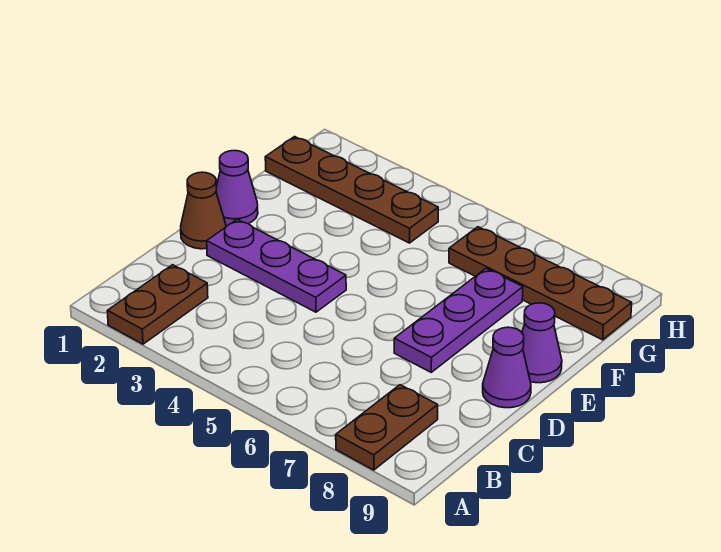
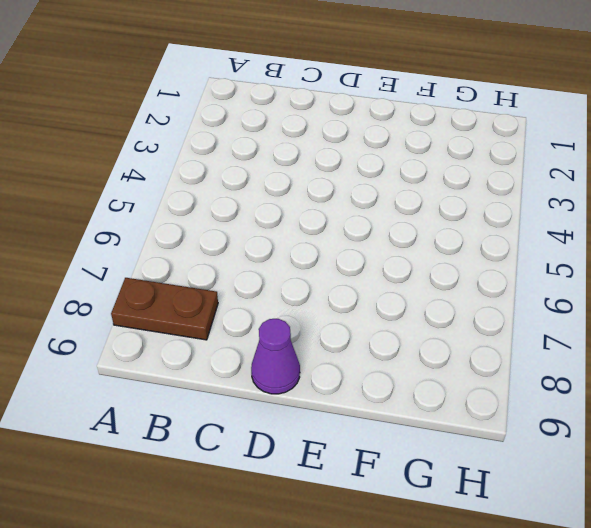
none -> brown plate A2:B2 level 1
none -> brown cone D1 level 1

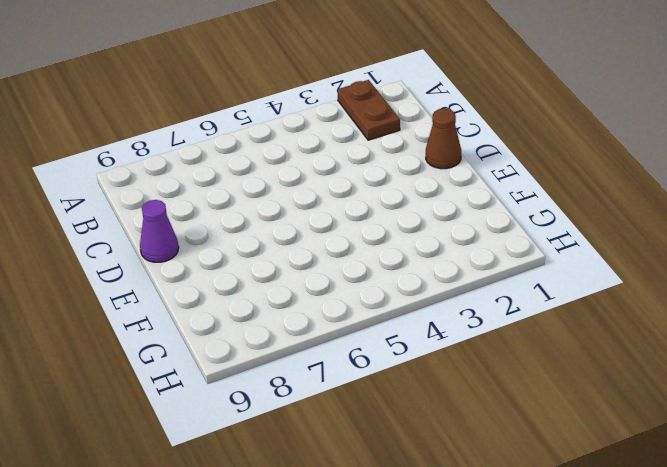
none -> brown plate A8:B8 level 1
none -> purple plate D2:D4 level 1

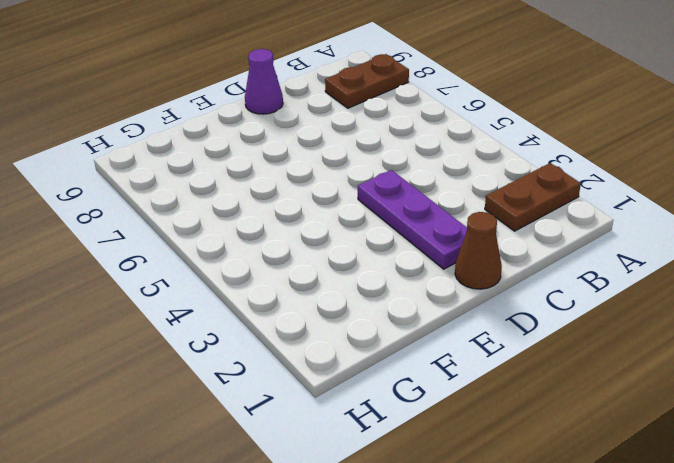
none -> purple plate D7:F7 level 1
none -> purple cone E1 level 1

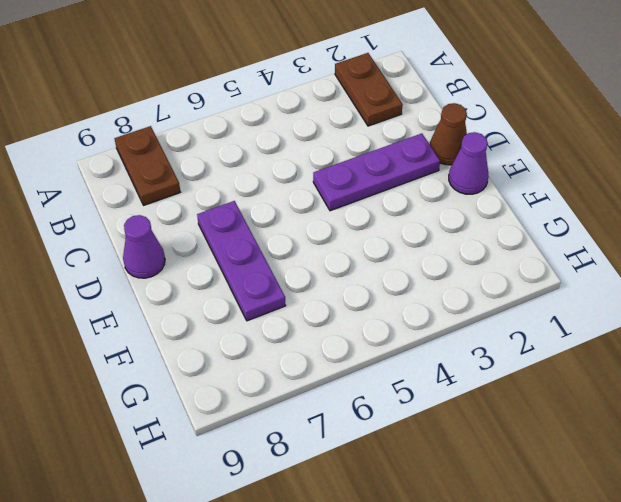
none -> purple cone E9 level 1
none -> brown plate G1:G4 level 1

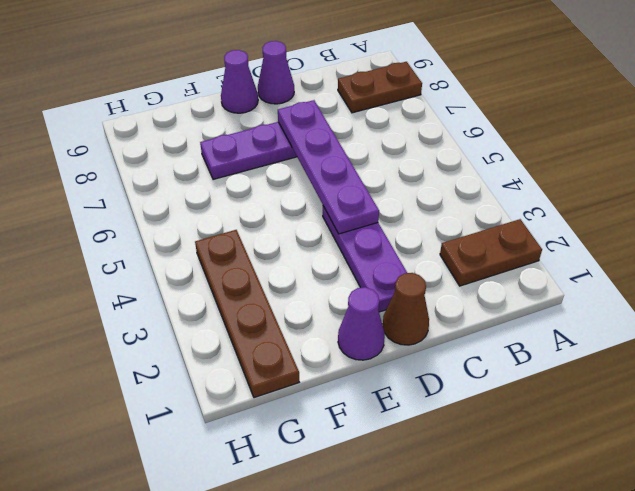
purple plate D4:D7 level 2 -> none
none -> brown plate G6:G9 level 1

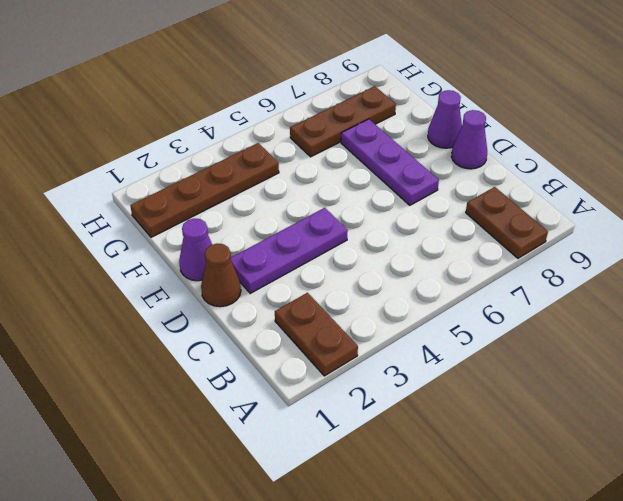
brown plate G6:G8 level 1 -> brown plate G6:G9 level 1

